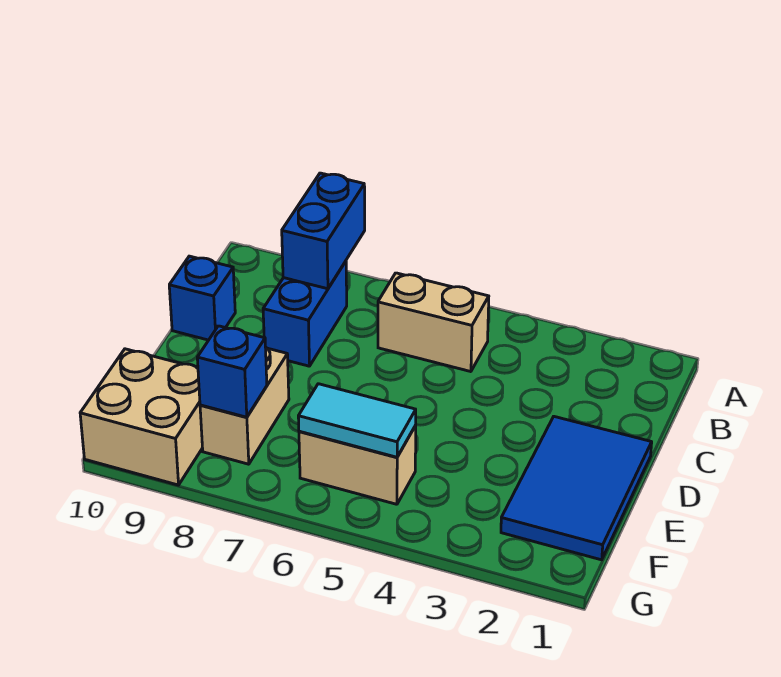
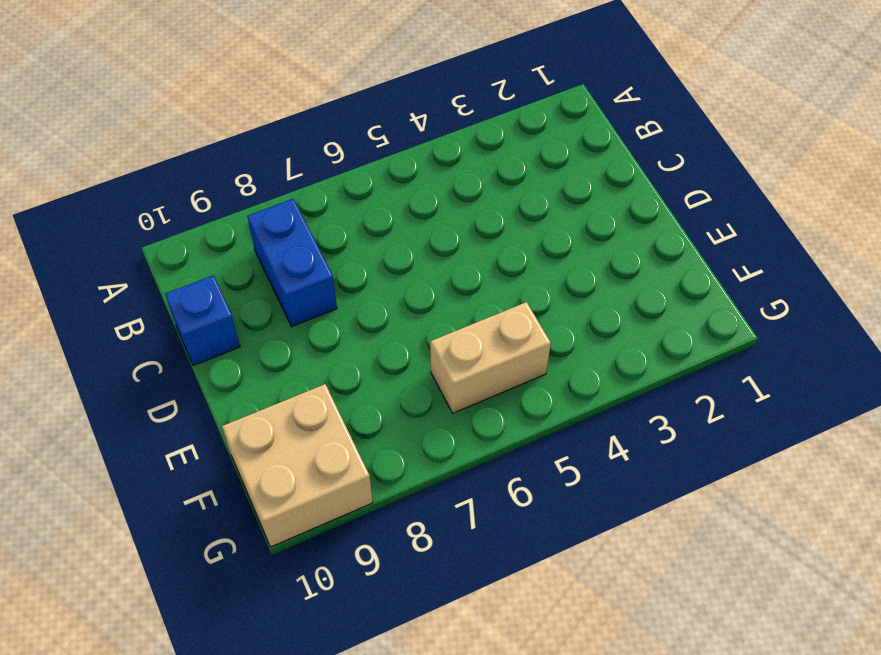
none -> tan brick B5:B6 level 1
none -> blue tile D1:F2 level 1

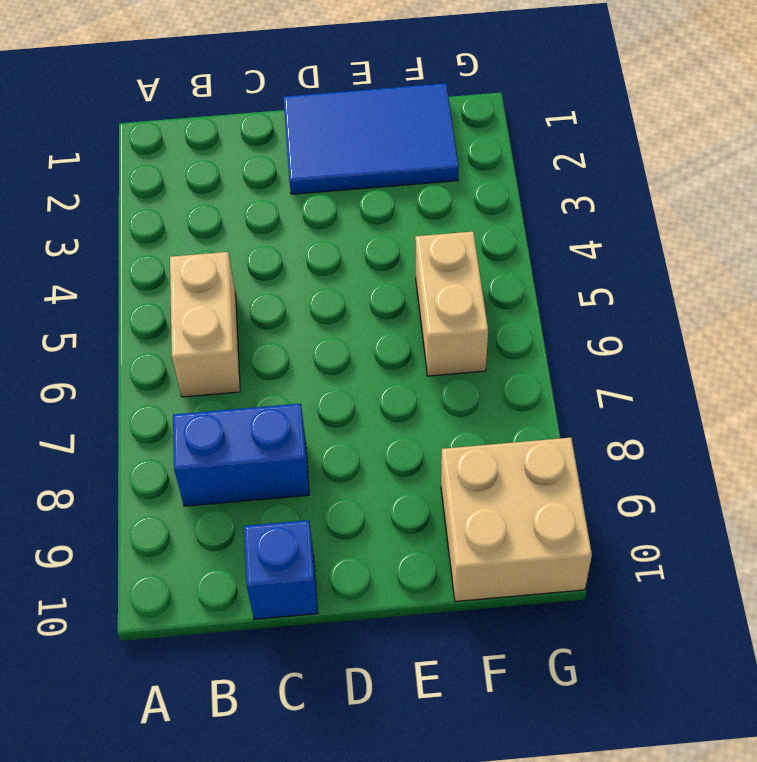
none -> tan brick E8:F8 level 1
none -> blue brick A8:B8 level 2

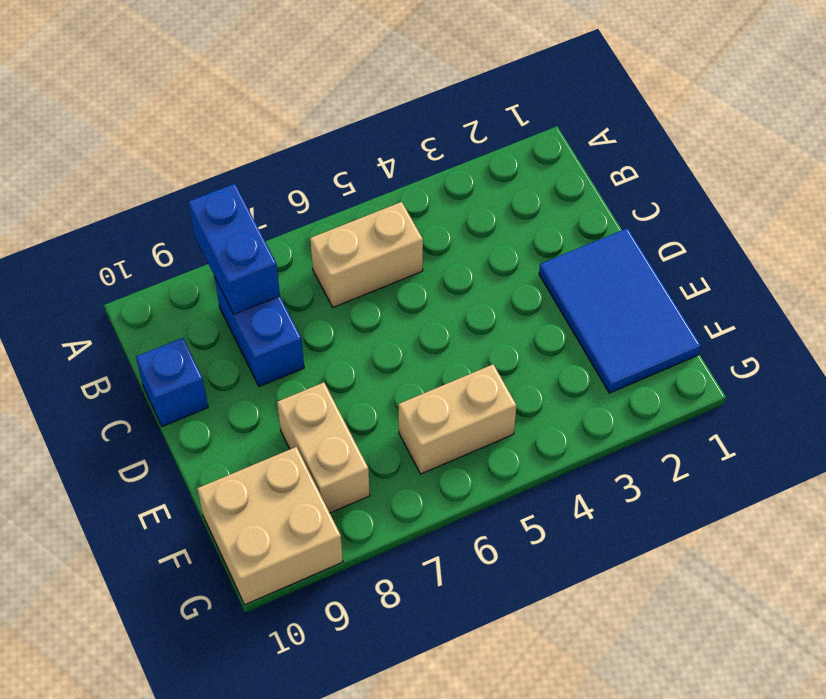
none -> cyan tile F5:F6 level 2
none -> blue brick F8 level 2

